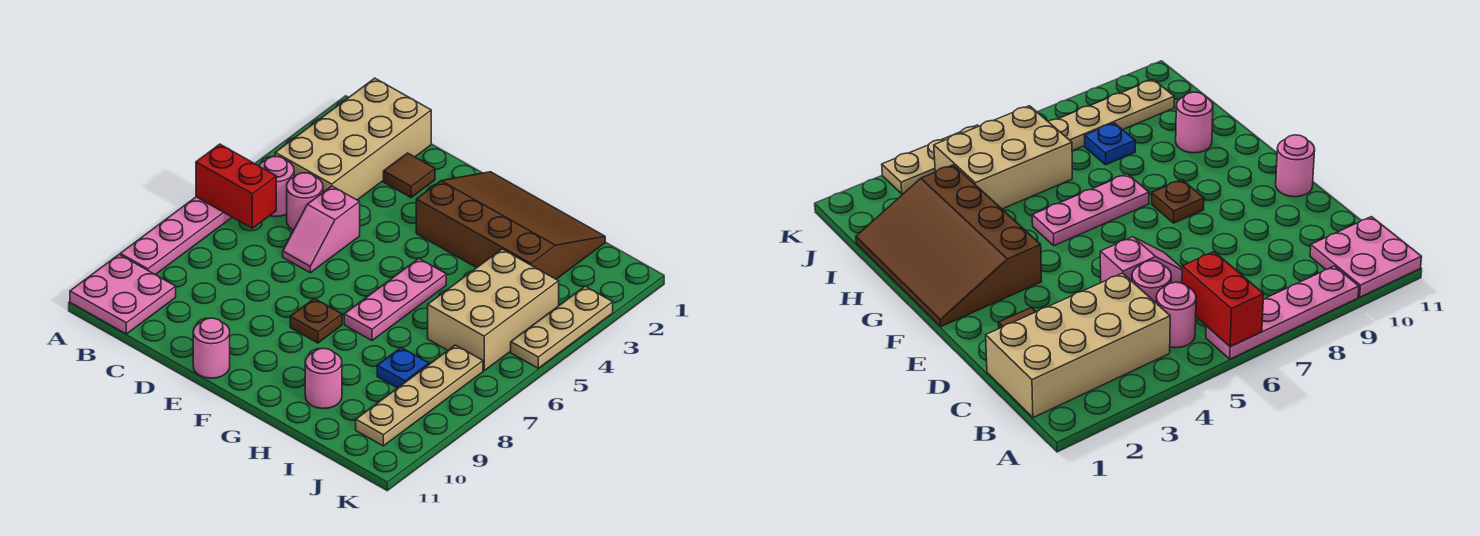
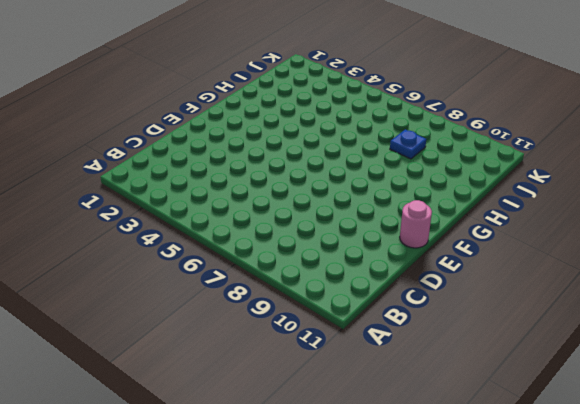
none -> pink plate A6:A9 level 1
none -> pink plate A10:B11 level 1
none -> tan brick B1:C4 level 1

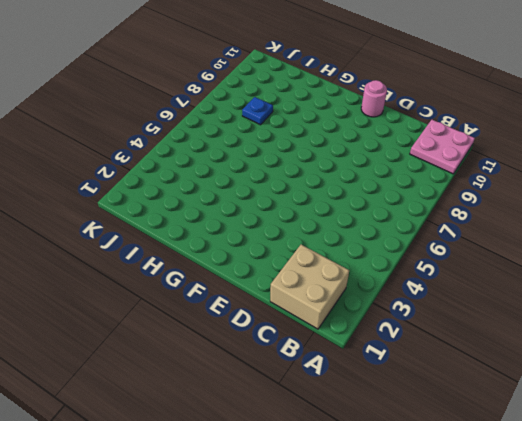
tan brick B1:C2 level 1 -> tan brick B1:C4 level 1
none -> pink plate A6:A9 level 1
none -> pink round brick B5 level 1
none -> pink round brick C5 level 1

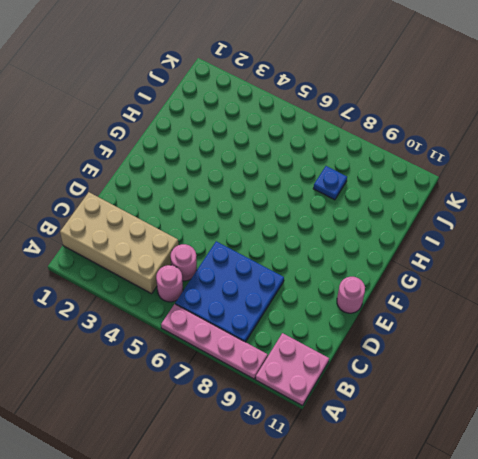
blue plate B6:D8 level 1 -> pink slope D5:D6 level 1 top 5
none -> brown tile D2 level 1
none -> brown slope F1:I3 level 1 top 3
none -> brown plate F8 level 1

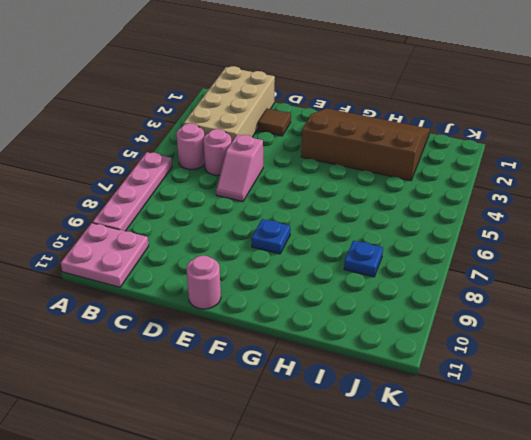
blue plate F8 level 1 -> brown plate F8 level 1
none -> pink plate G5:G7 level 1
none -> pink round brick H10 level 1
none -> tan brick I4:J6 level 1

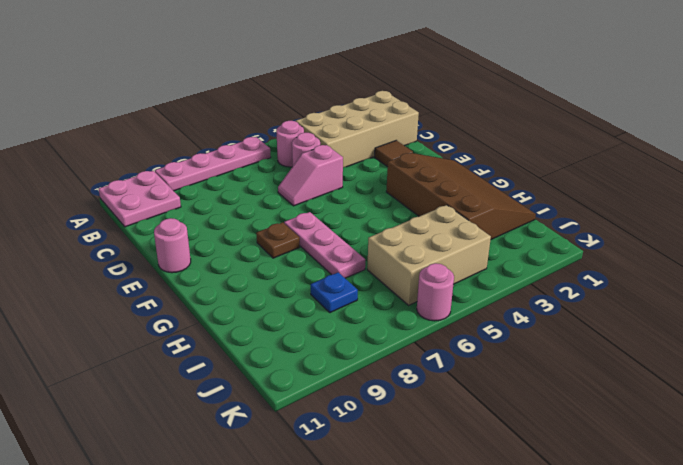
pink plate F7:H7 level 1 -> pink plate G5:G7 level 1
pink round brick K6 level 1 -> pink round brick H10 level 1
none -> tan plate J7:J10 level 1
none -> tan plate K3:K5 level 1
none -> red brick A6:B6 level 2

